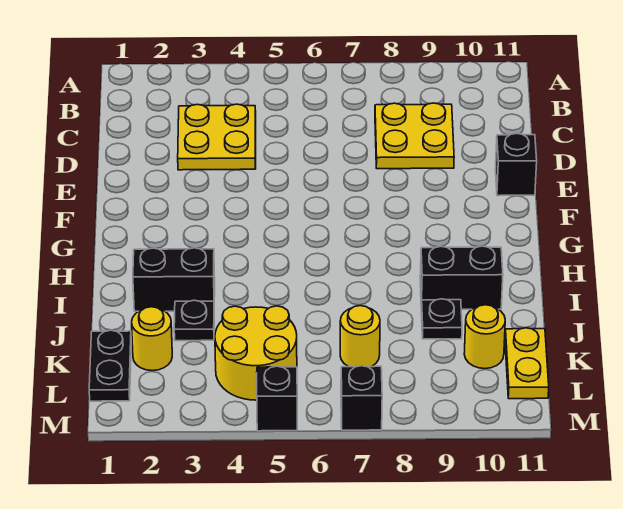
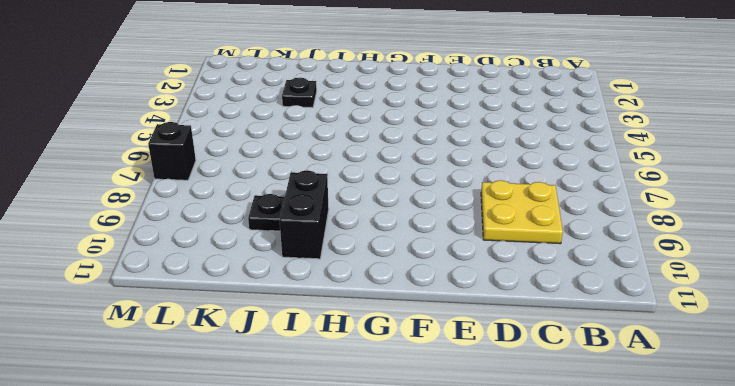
none -> yellow plate C3:D4 level 1
none -> black brick E11 level 1
none -> black brick I2:I3 level 1

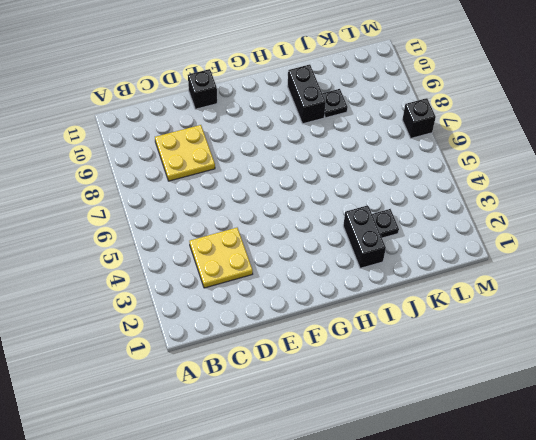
none -> black plate K1:L1 level 1
none -> yellow round brick K2 level 1
none -> yellow round brick K4:L5 level 1

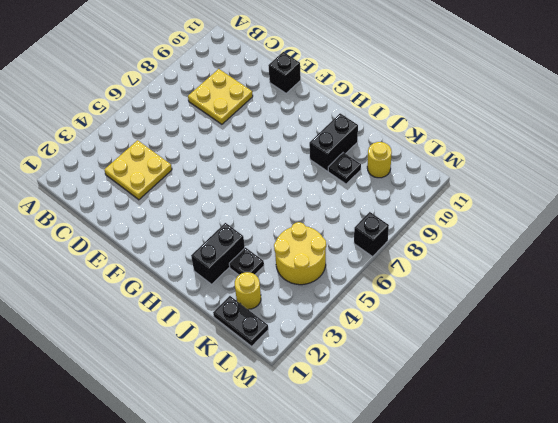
none -> yellow round brick K7 level 1
none -> yellow plate K11:L11 level 1
none -> black brick M5 level 1

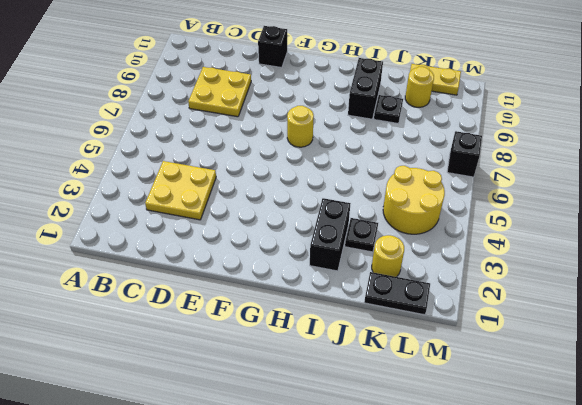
yellow round brick G7 level 1 -> yellow round brick K7 level 1
none -> black brick M5 level 1

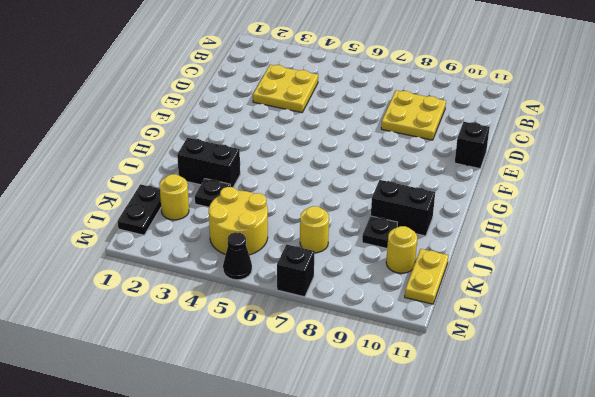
black cone M5 level 1 -> black brick M5 level 1

